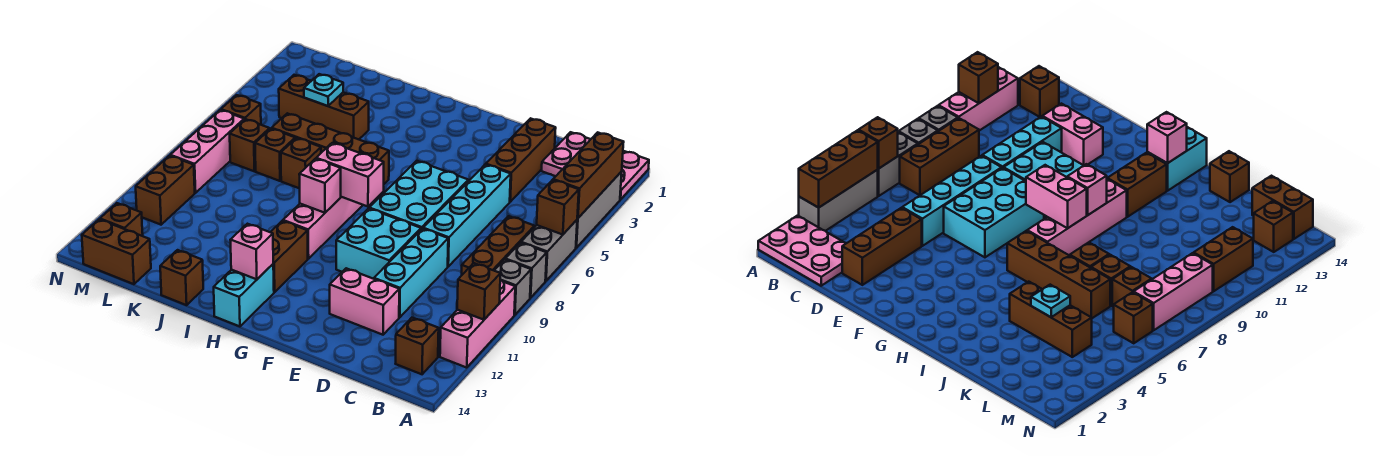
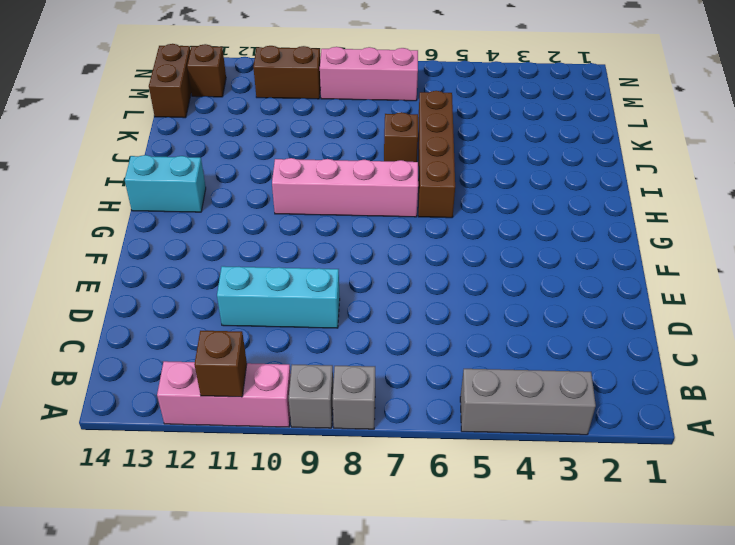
none -> pink plate A1:C2 level 1
none -> grey brick A6:A7 level 1
none -> brown brick B7:B9 level 1
none -> brown brick B13 level 1

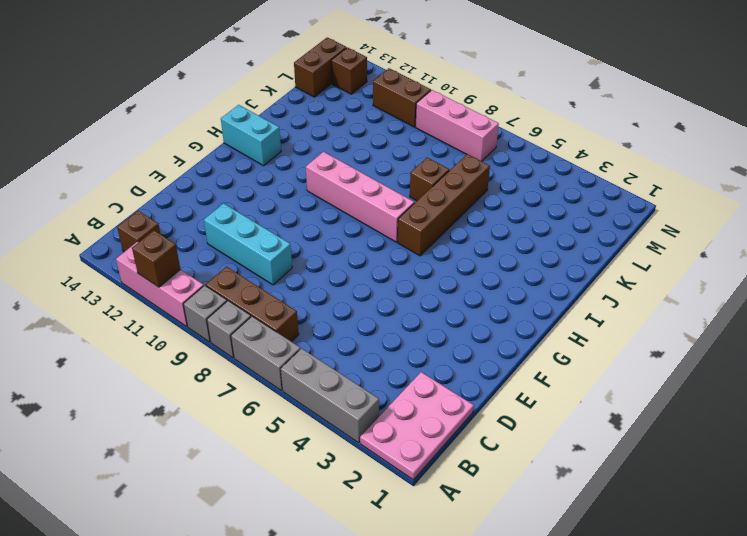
none -> brown brick D2:D4 level 1
none -> cyan brick D5:D8 level 1
none -> pink brick D12:E12 level 1
none -> cyan brick E6:F8 level 1

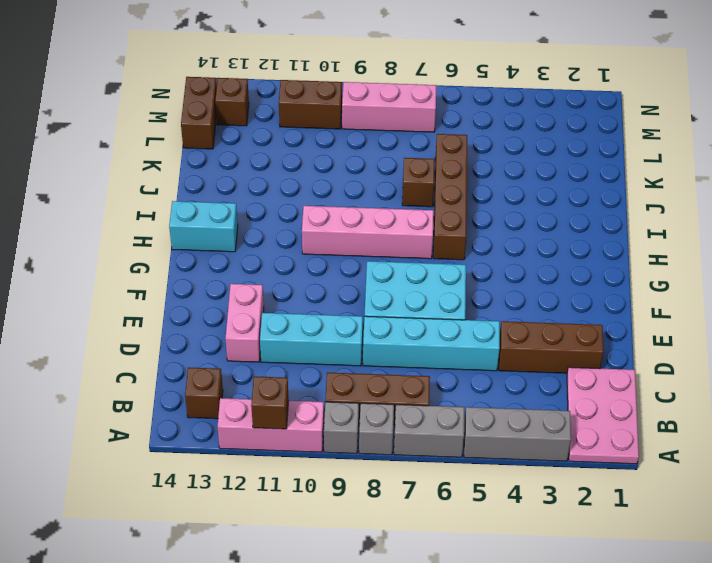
none -> cyan brick E9:F10 level 1
none -> brown brick H11:H12 level 1
none -> brown brick J4:L4 level 1
none -> brown brick J14 level 1

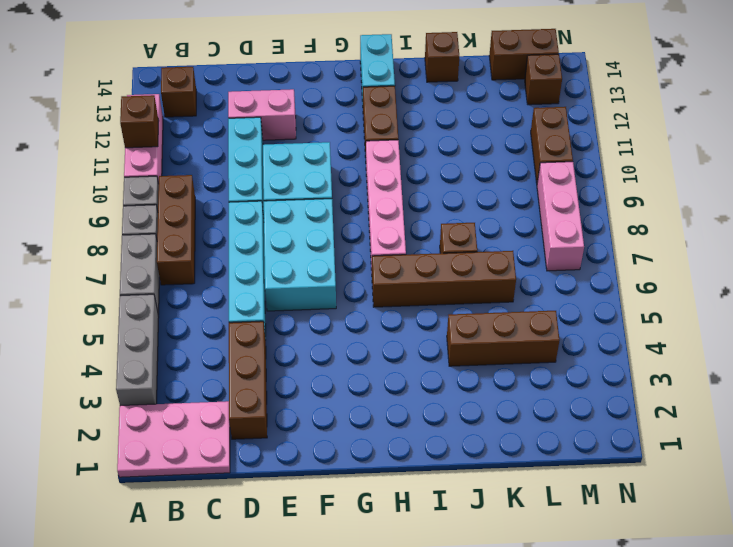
none -> brown brick K7 level 1
none -> brown brick L7 level 1
none -> brown brick M6 level 1
none -> brown brick A3:A5 level 2

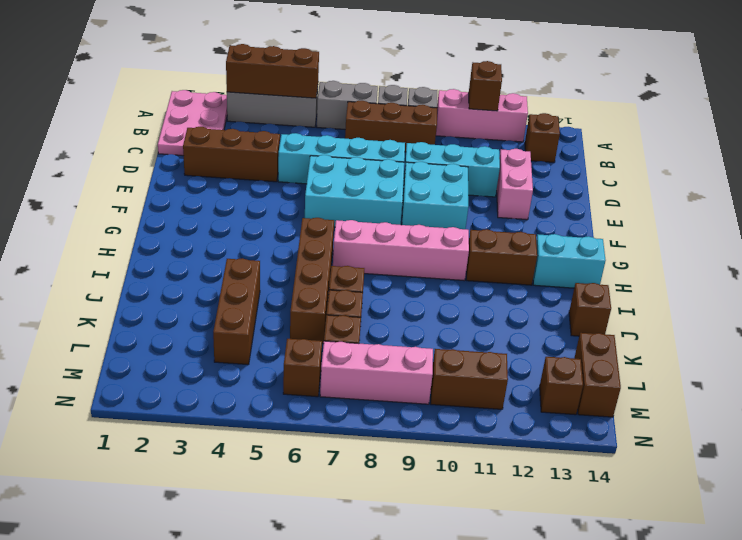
none -> brown brick A6 level 2
none -> pink brick G8:H8 level 2
none -> pink brick H9 level 2
none -> pink brick H13 level 2

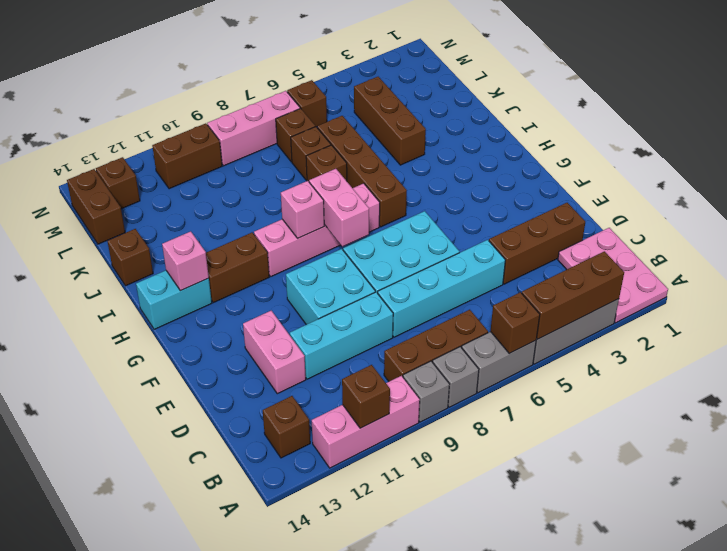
none -> cyan plate K4 level 2

